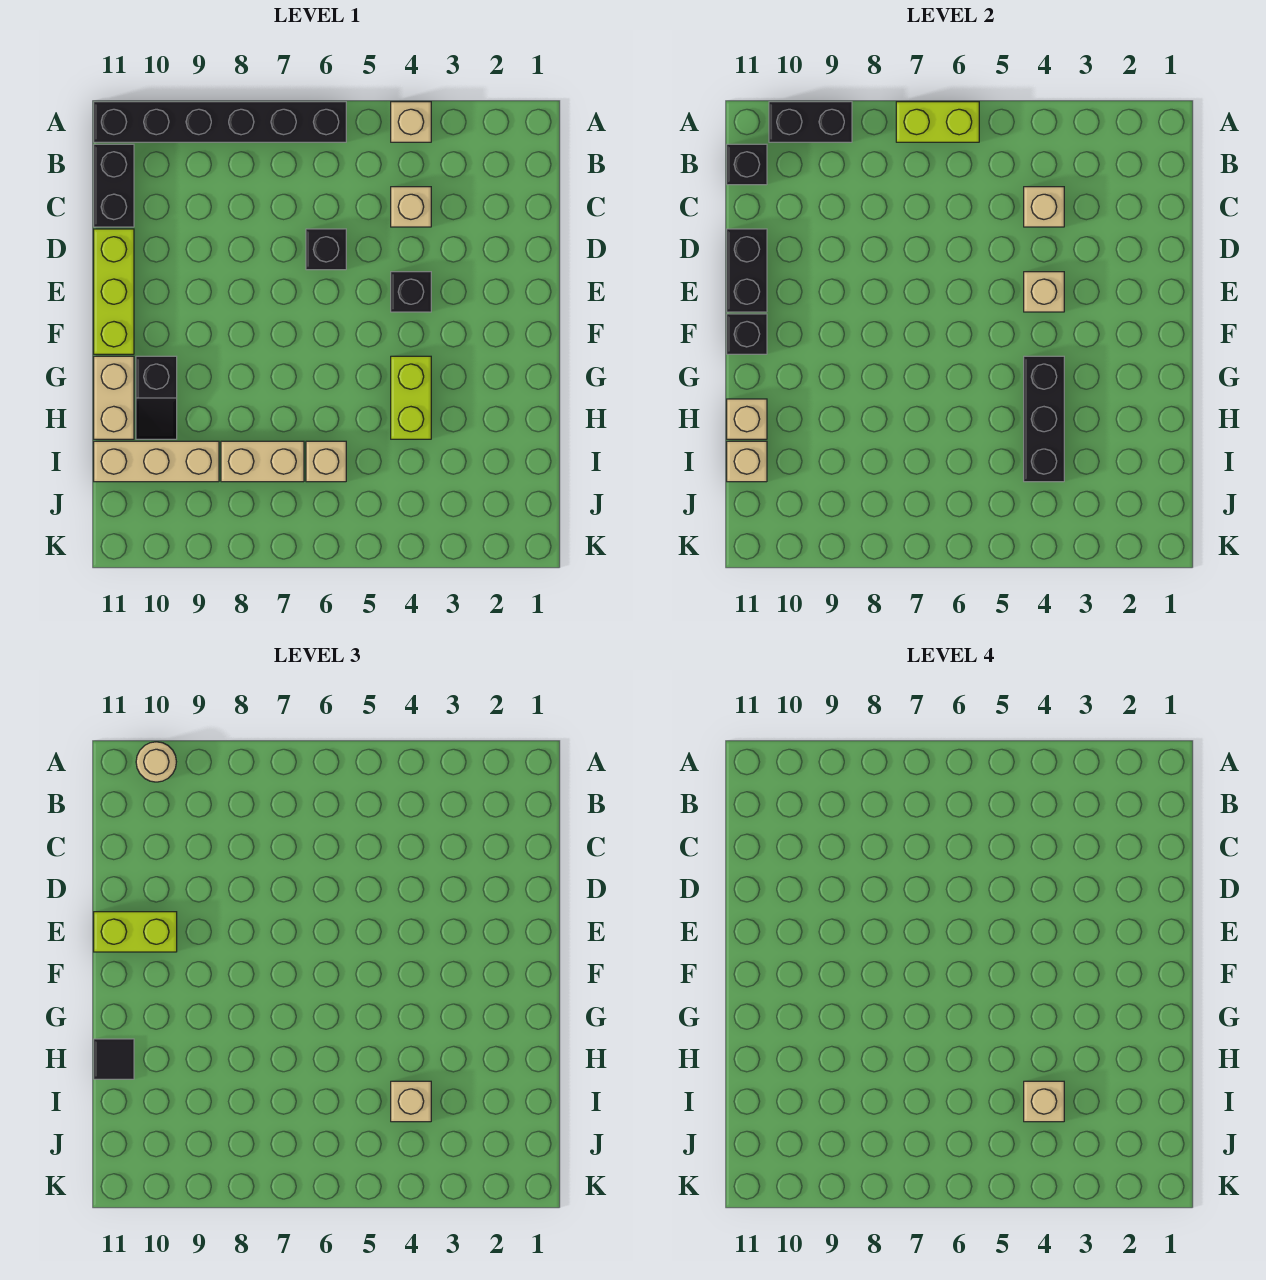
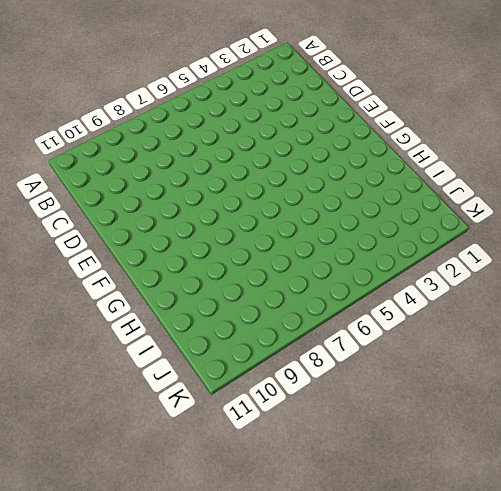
none -> tan brick A4 level 1
none -> black brick A6:A11 level 1
none -> black brick B11:C11 level 1

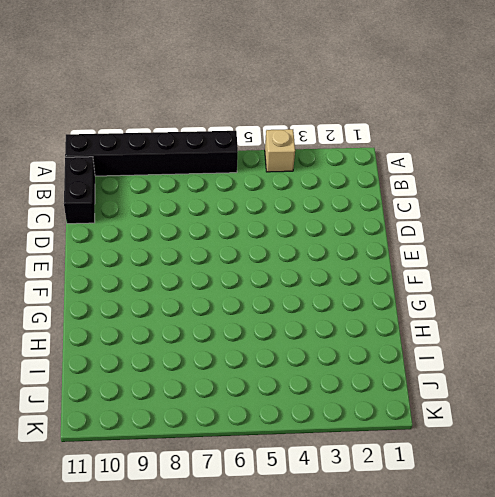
none -> tan brick C4 level 1
none -> black brick D6 level 1
none -> lime brick D11:F11 level 1

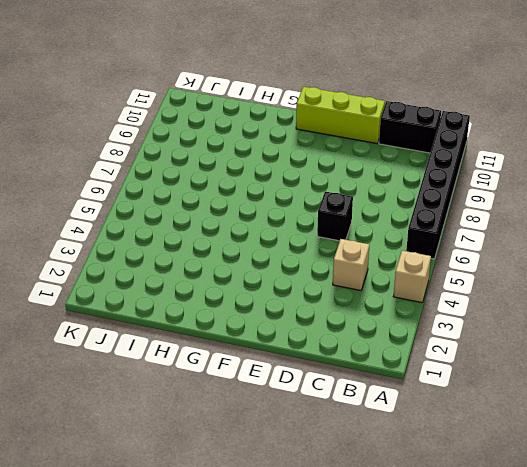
none -> black brick E4 level 1
none -> lime brick G4:H4 level 1
none -> black slope G10:H10 level 1 top G

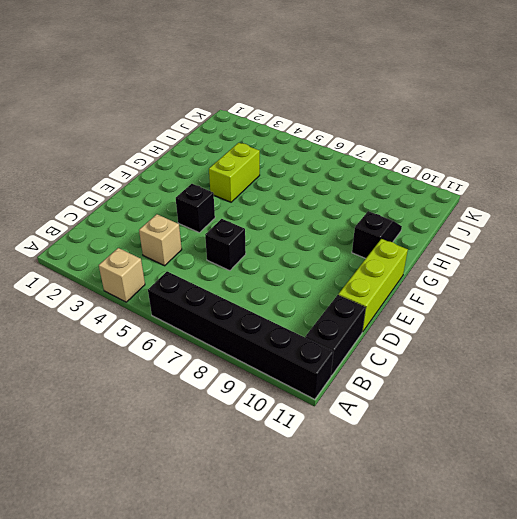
none -> tan brick G11:H11 level 1
none -> tan brick I6 level 1
none -> tan brick I7:I8 level 1

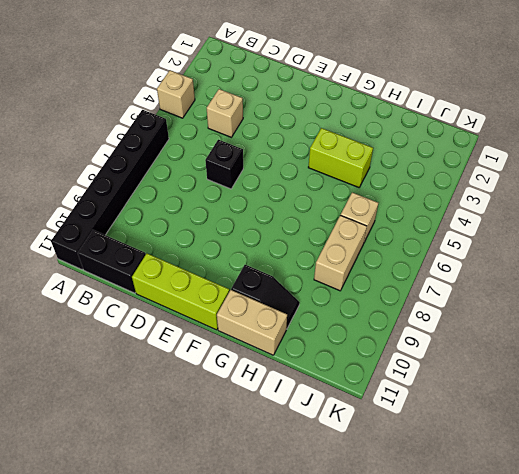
none -> black brick E4 level 1
none -> tan brick I9:I11 level 1
none -> lime brick A6:A7 level 2

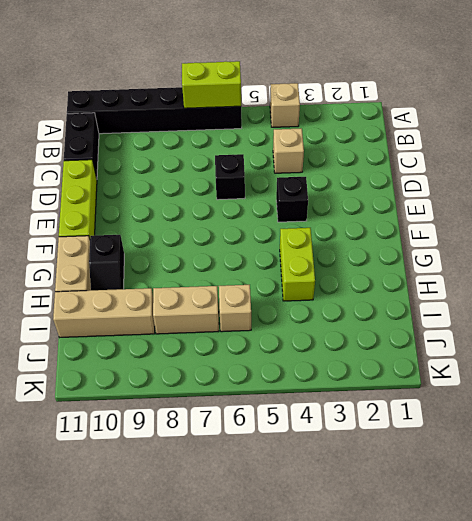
none -> black brick A9:A10 level 2
none -> black brick B11 level 2
none -> tan brick C4 level 2

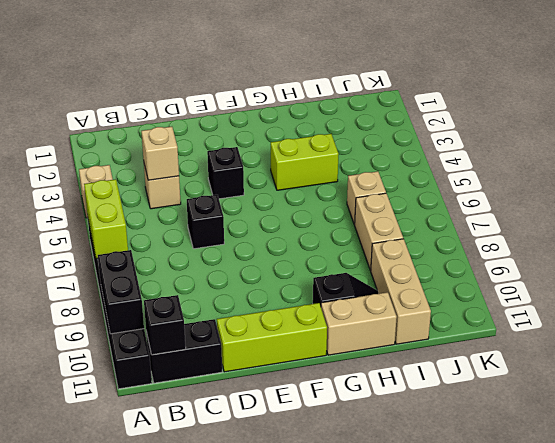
none -> black brick D11:E11 level 2
none -> tan brick E4 level 2
none -> black brick F11 level 2

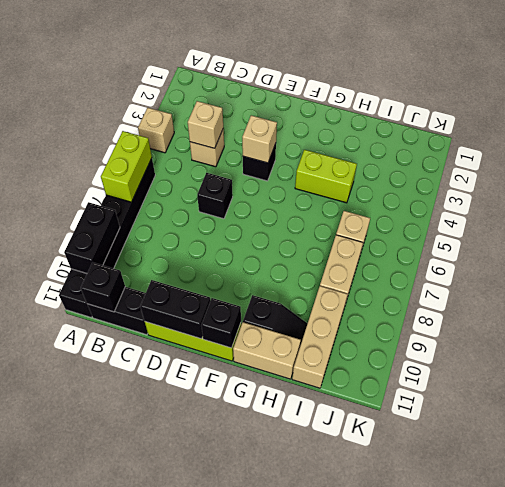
none -> black brick G4:I4 level 2
none -> tan brick H11 level 2
none -> tan brick I11 level 2

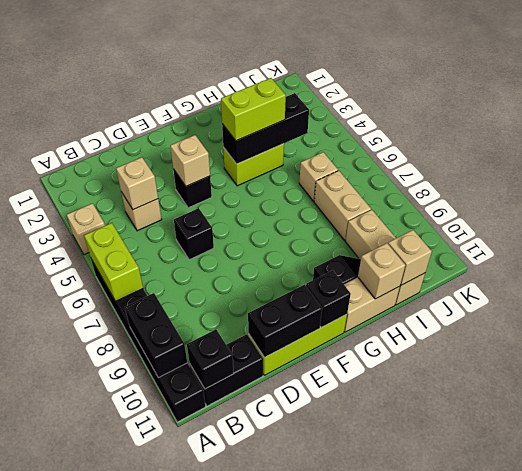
lime brick G4:H4 level 3 -> lime brick E10:E11 level 3
none -> tan round brick A10 level 3
none -> black tile H11 level 3
none -> tan brick I4 level 3

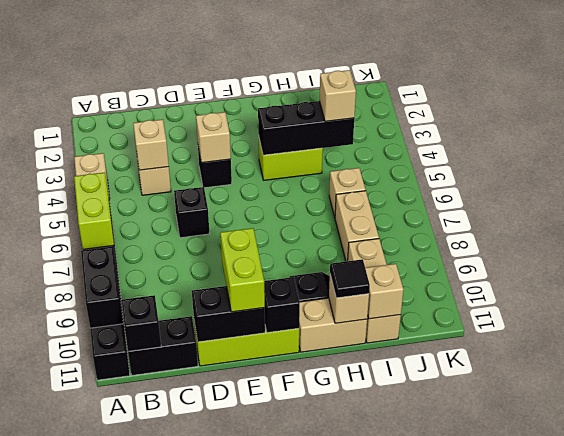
none -> tan round brick A10 level 3
none -> tan brick I4 level 4

